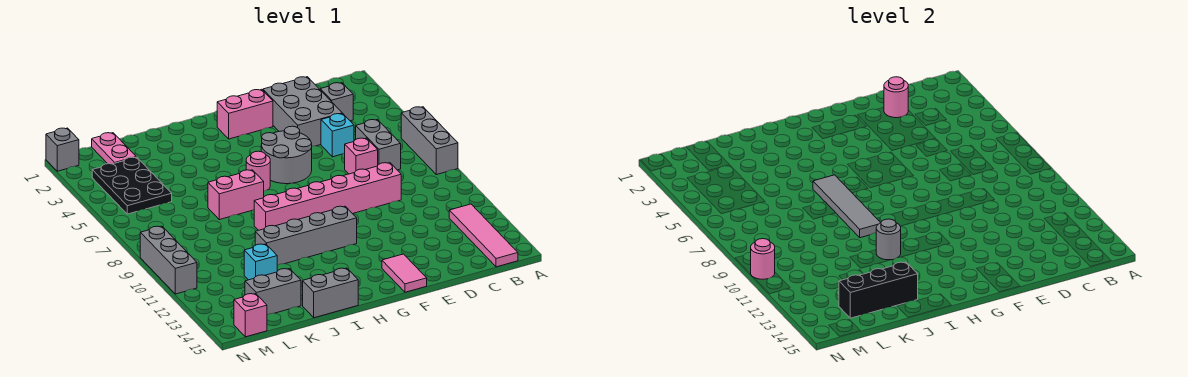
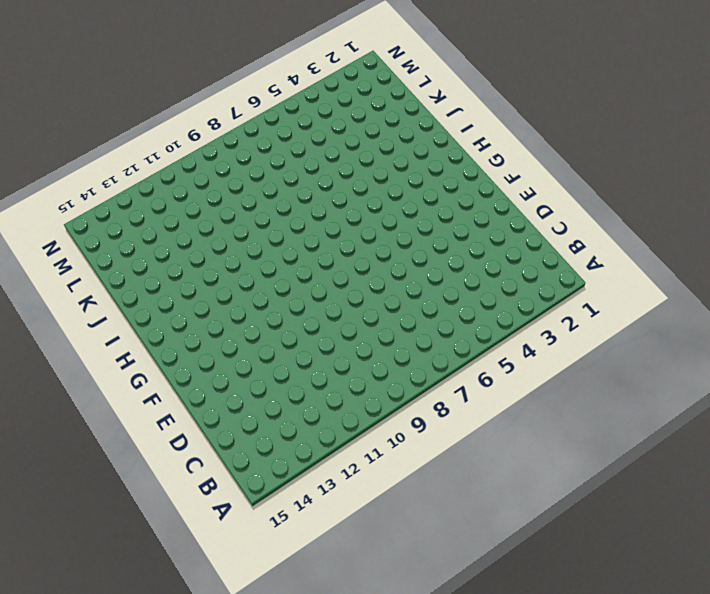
none -> grey brick A6:A8 level 1
none -> pink tile B12:B15 level 1
none -> grey brick C3 level 1

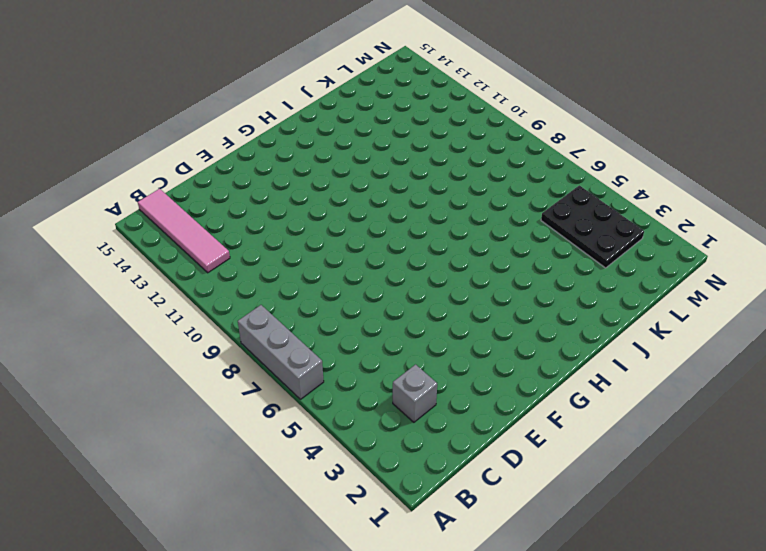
none -> grey brick C6:C7 level 1
none -> grey brick D2:E4 level 1
none -> cyan brick D5 level 1

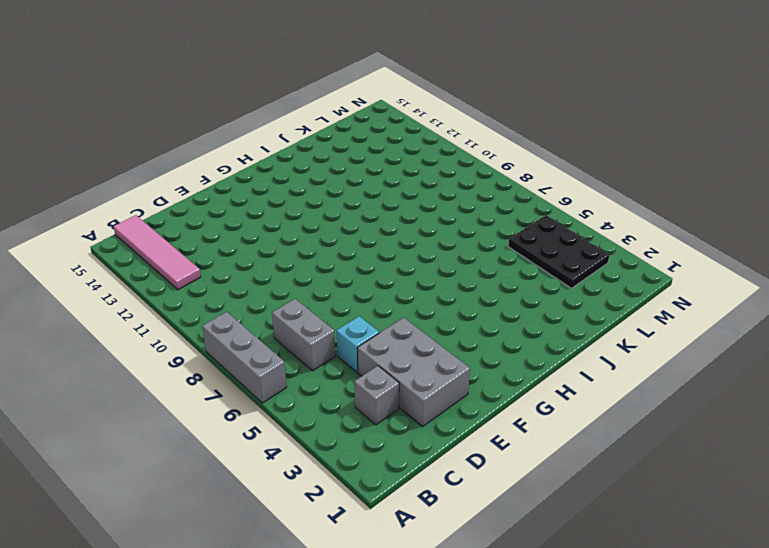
none -> pink brick D7 level 1
none -> pink brick D9:I9 level 1
none -> pink brick F2:G2 level 1

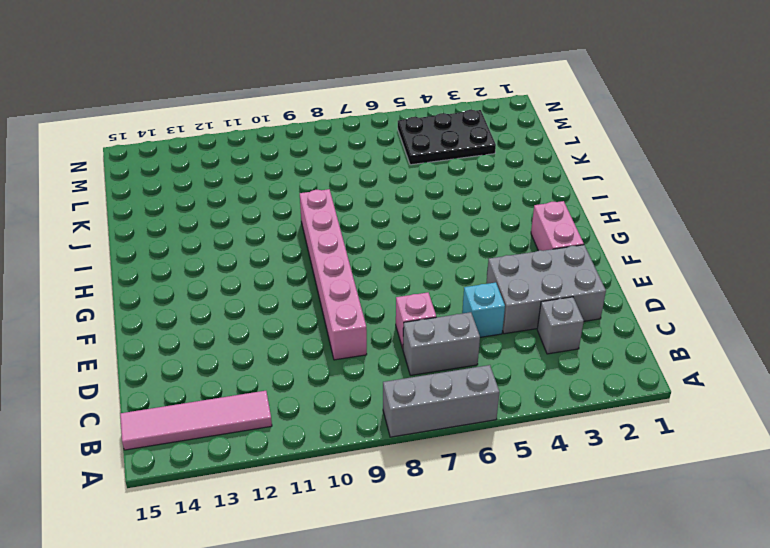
none -> grey round brick F5:G6 level 1
none -> pink tile F14:F15 level 1
none -> grey brick G11:J11 level 1

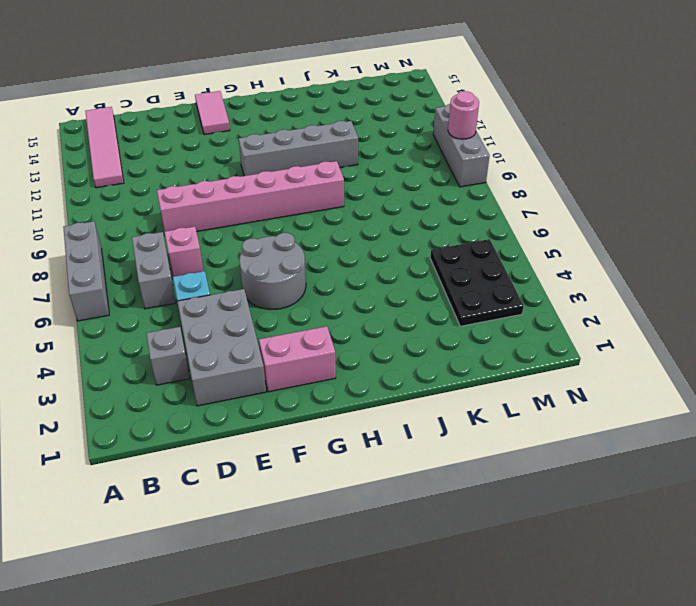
none -> pink round brick H6 level 1
none -> pink brick I7:J7 level 1
none -> grey brick I15:J15 level 1

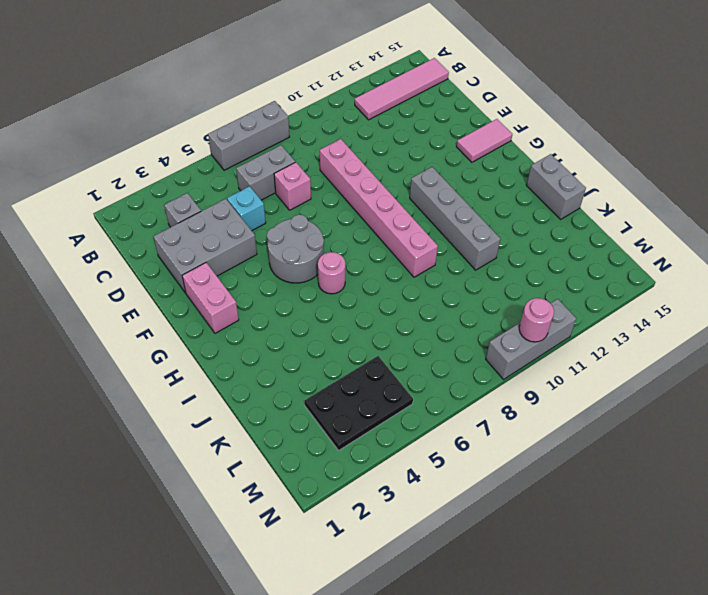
none -> pink brick I7:J7 level 1
none -> cyan brick K12 level 1
none -> grey brick K14:L14 level 1

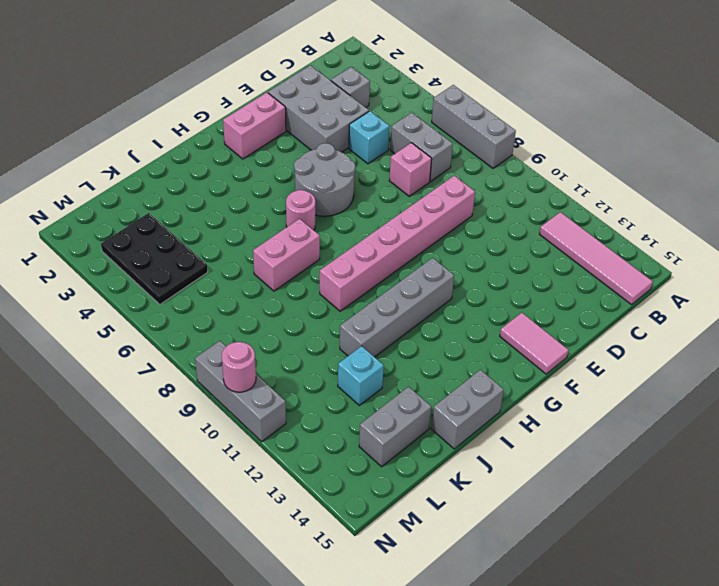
none -> pink plate L1:L2 level 1
none -> pink brick M15 level 1
none -> grey brick N1 level 1

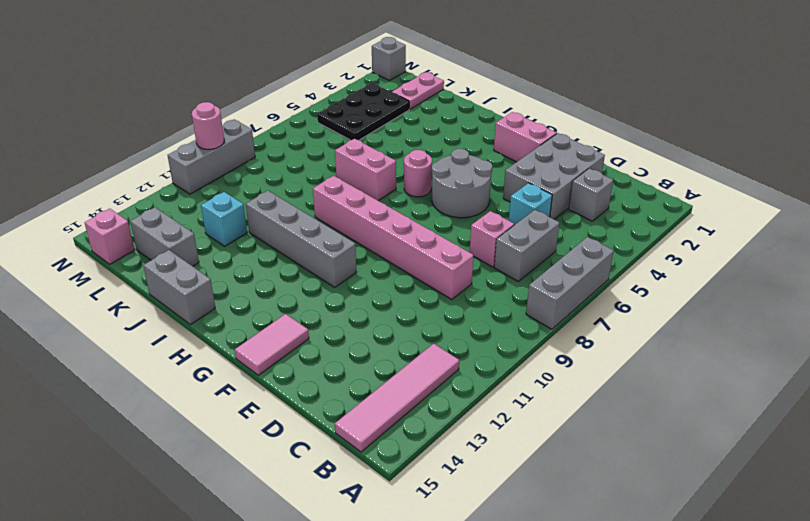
none -> pink round brick D2 level 2
none -> grey tile I6:I9 level 2
none -> grey round brick I11 level 2

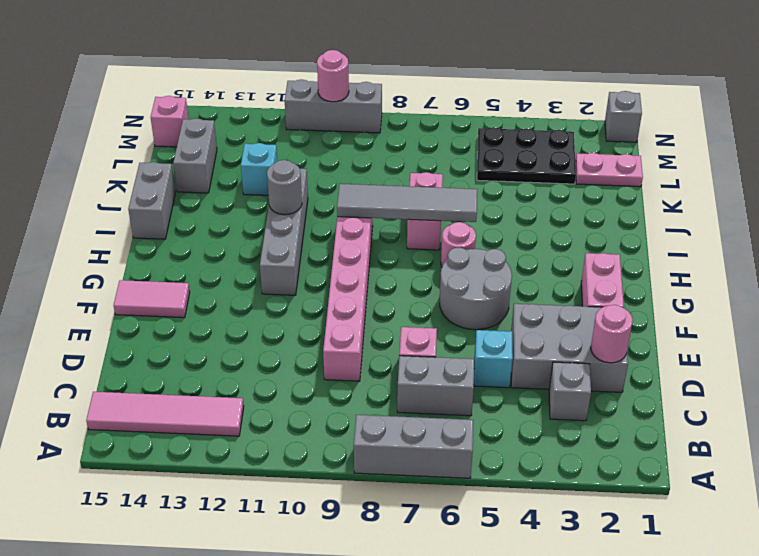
none -> black brick J14:L14 level 2

